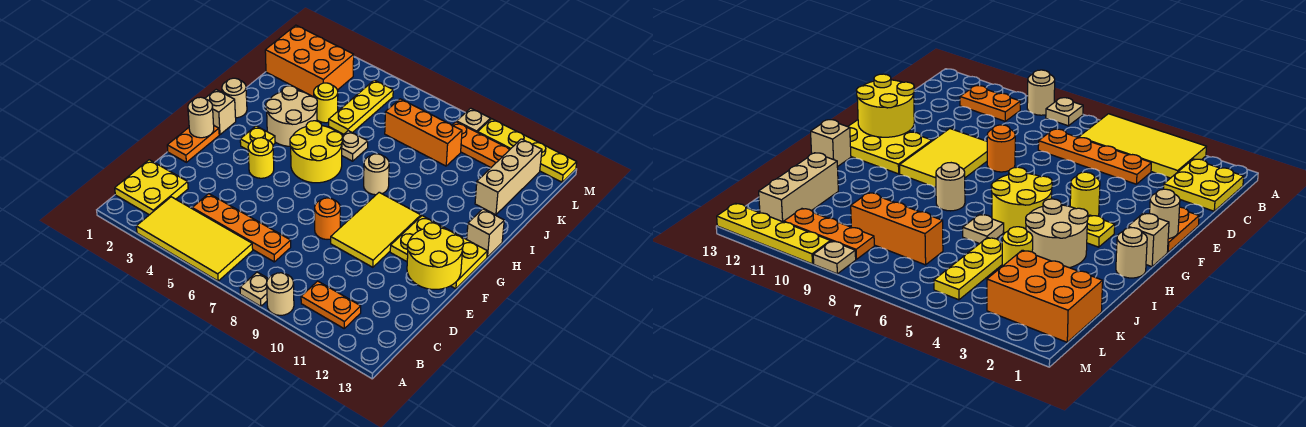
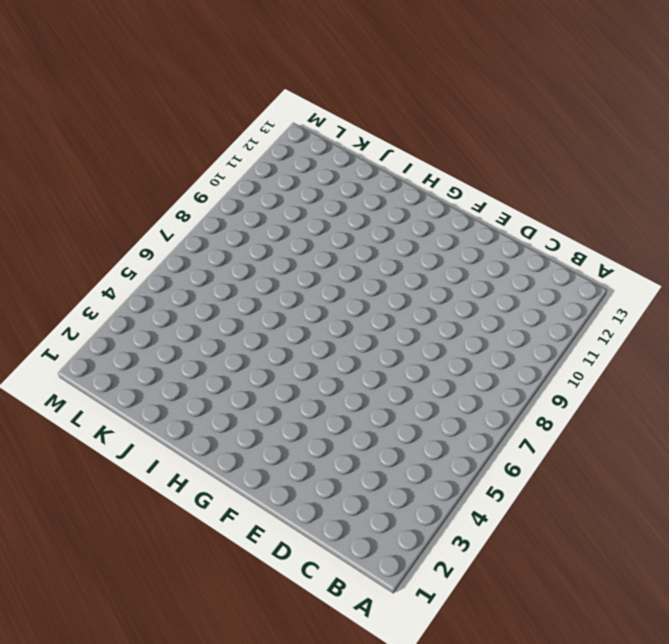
none -> yellow tile A3:B6 level 1
none -> tan plate A8 level 1
none -> tan round brick A9 level 1

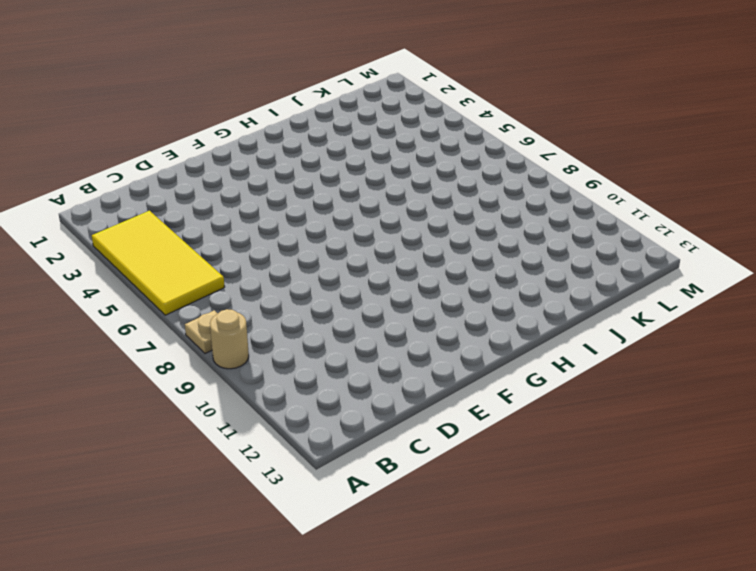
none -> yellow plate B1:C2 level 1
none -> orange plate B10:B11 level 1
none -> orange plate C4:C7 level 1

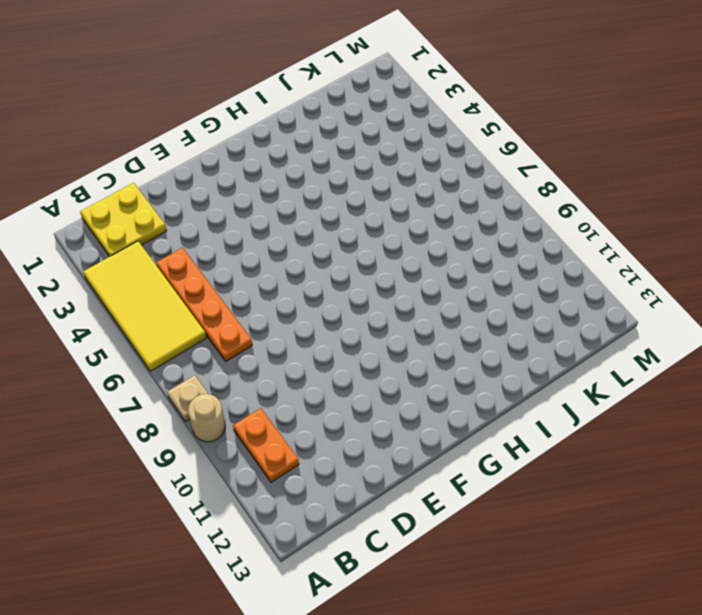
none -> orange plate E1:F1 level 1
none -> orange round brick E8 level 1
none -> yellow tile E9:G10 level 1

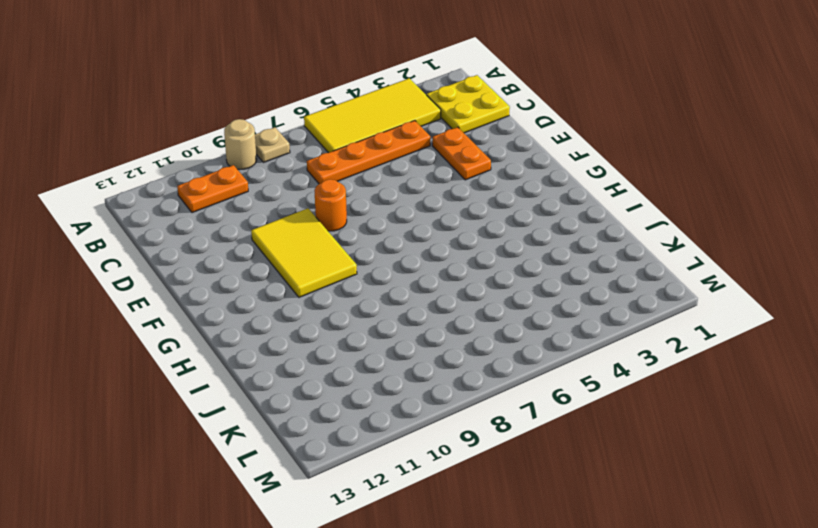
orange plate D3:E3 level 1 -> orange plate E1:F1 level 1
none -> yellow round brick F4 level 1
none -> yellow plate F11:G13 level 1
none -> tan brick G1 level 1

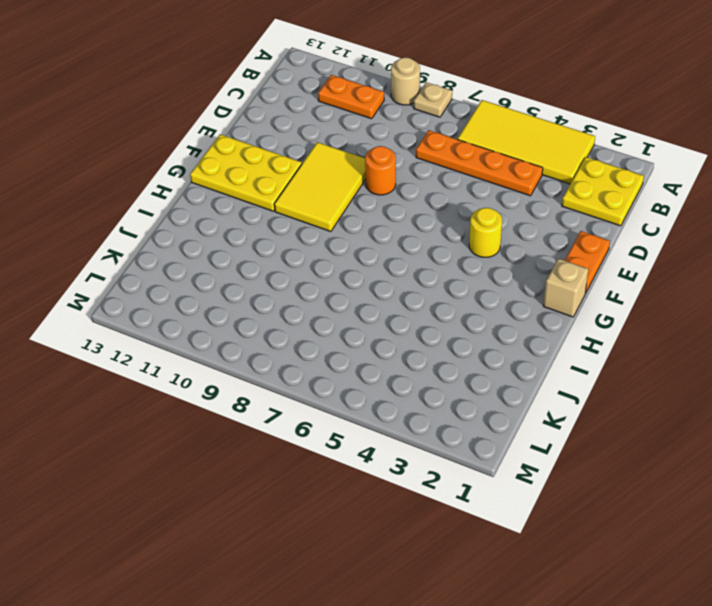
none -> yellow plate G3 level 1
none -> yellow round brick G5:H6 level 1
none -> tan round brick H1 level 1

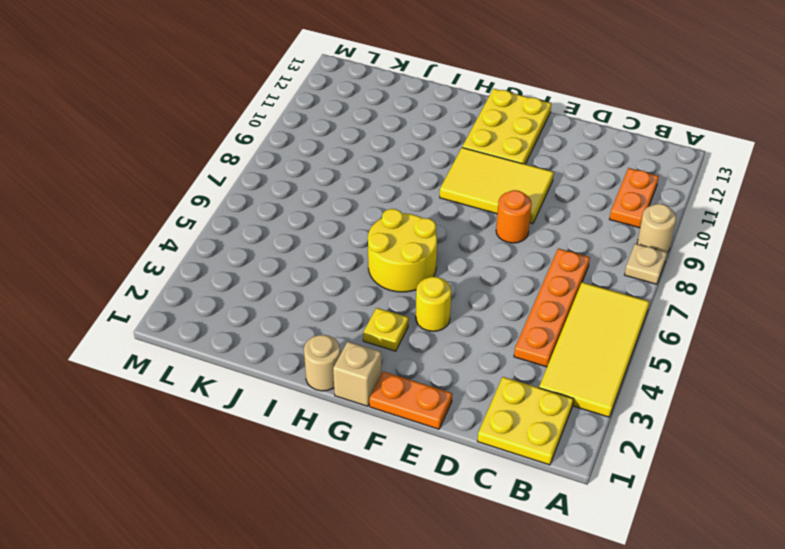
none -> tan round brick H3:I4 level 1
none -> tan round brick H8 level 1
none -> tan brick H13 level 1

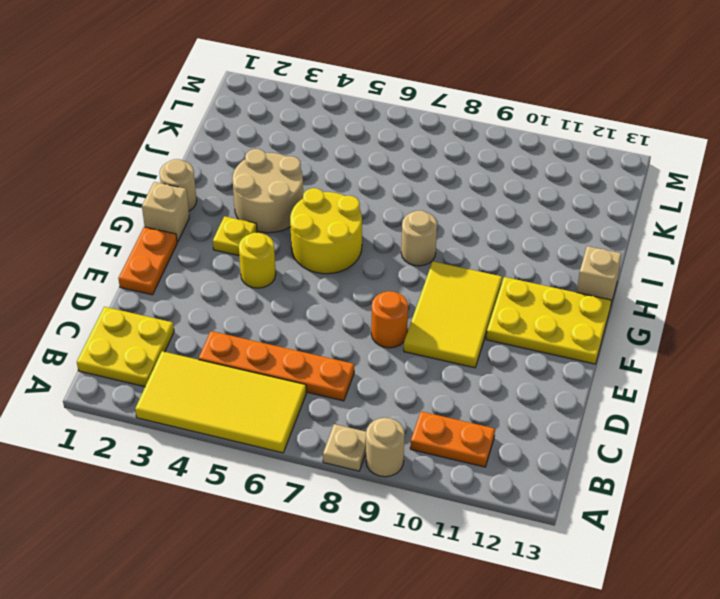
none -> tan plate I6 level 1
none -> yellow round brick J4 level 1
none -> yellow plate J5:L5 level 1

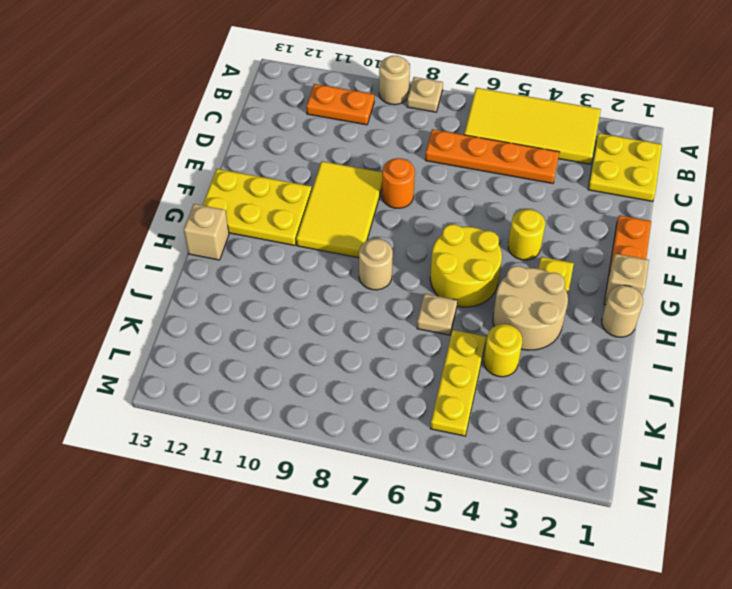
none -> tan brick J12:L12 level 1
none -> orange brick K1:L3 level 1
none -> orange brick K7:K9 level 1

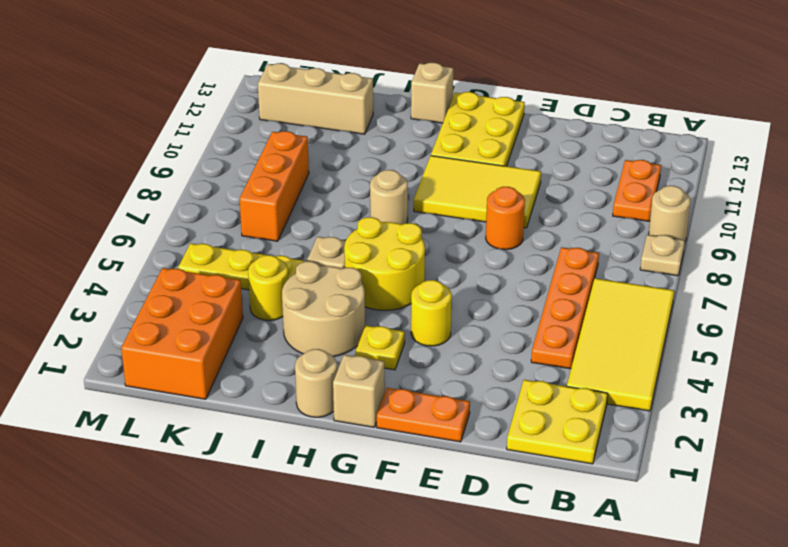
none -> orange plate L9:L11 level 1
none -> tan plate M9 level 1
none -> yellow plate M10:M13 level 1

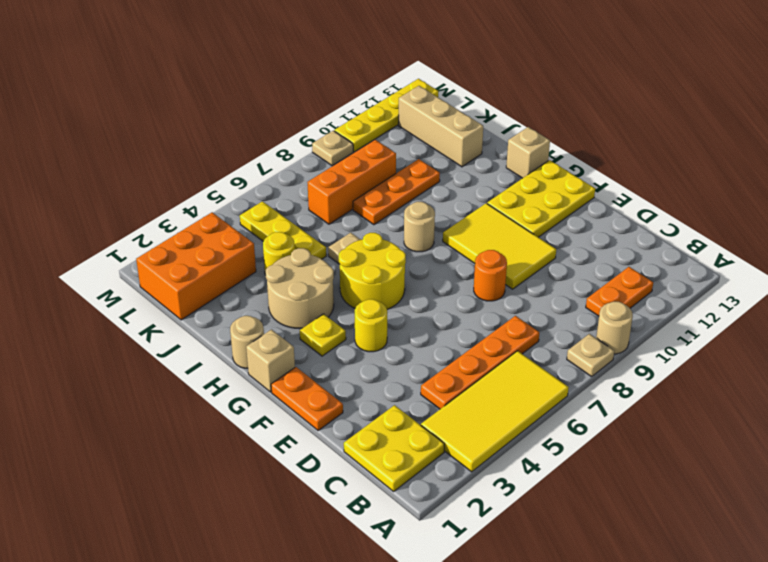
orange plate J8:J10 level 1 -> orange plate L9:L11 level 1
none -> yellow round brick E12:F13 level 2
none -> tan round brick F1 level 2

